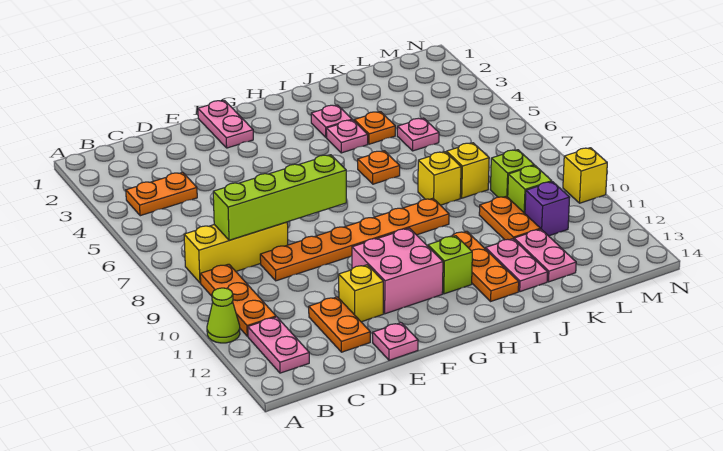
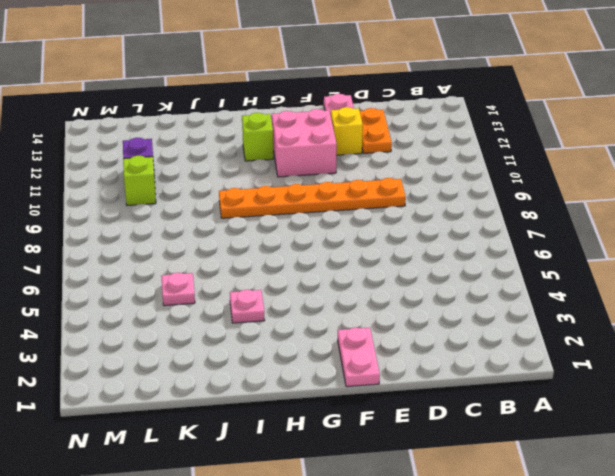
none -> lime cone A11 level 1
none -> orange plate B4:C4 level 1
none -> yellow brick B8:D8 level 1

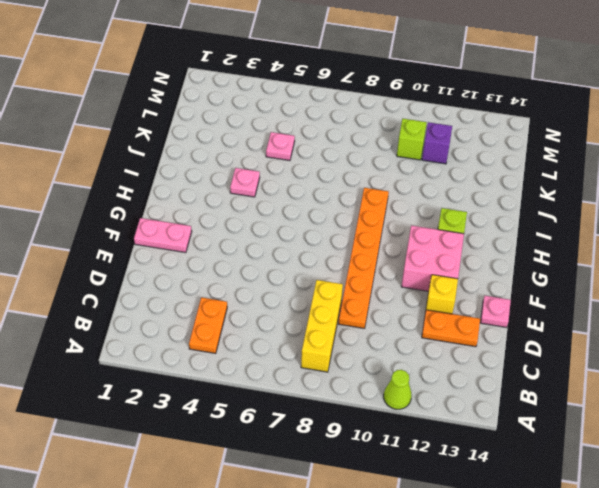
none -> orange plate B9:B11 level 1
none -> pink plate B12:B13 level 1
none -> pink plate I3 level 1

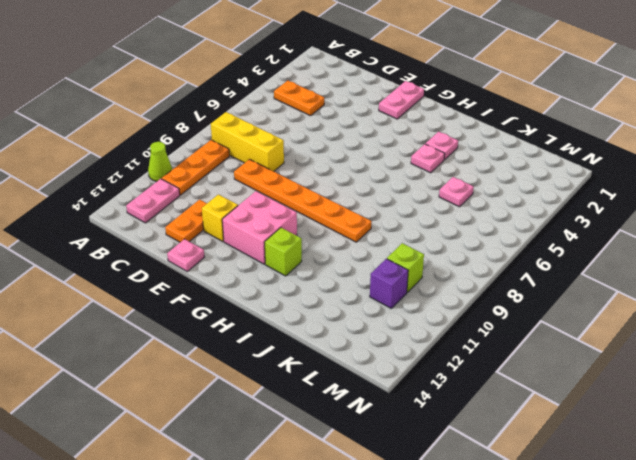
none -> orange plate I6 level 1
none -> orange plate I11:I13 level 1
none -> orange plate J4 level 1

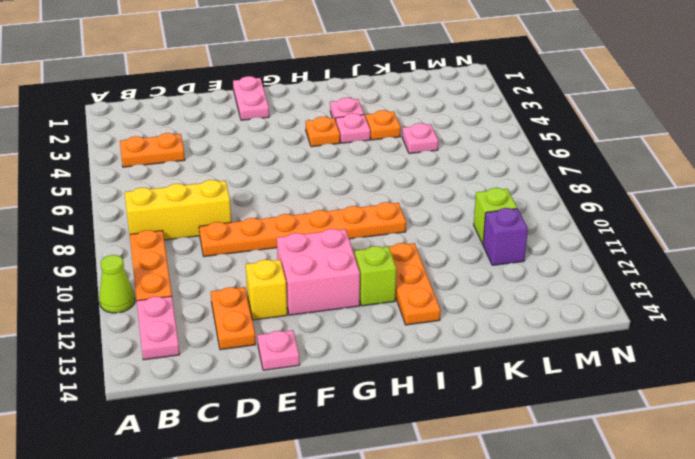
orange plate H4 level 1 -> orange plate I6 level 1
none -> yellow brick J8 level 1
none -> pink plate J12:J13 level 1
none -> yellow brick K8 level 1

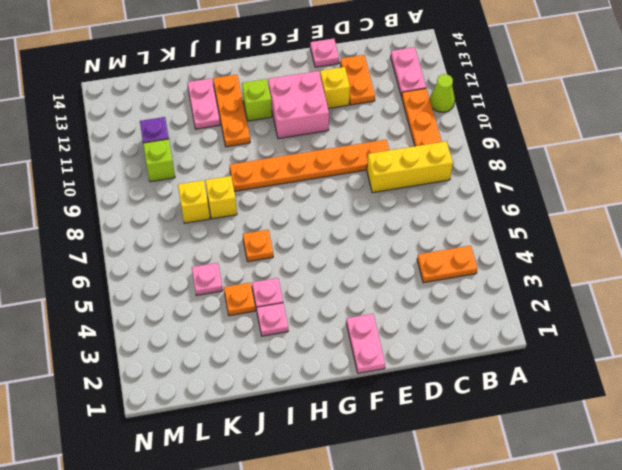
none -> orange plate K10:K11 level 1
none -> pink plate K12:K13 level 1
none -> lime brick L9 level 1

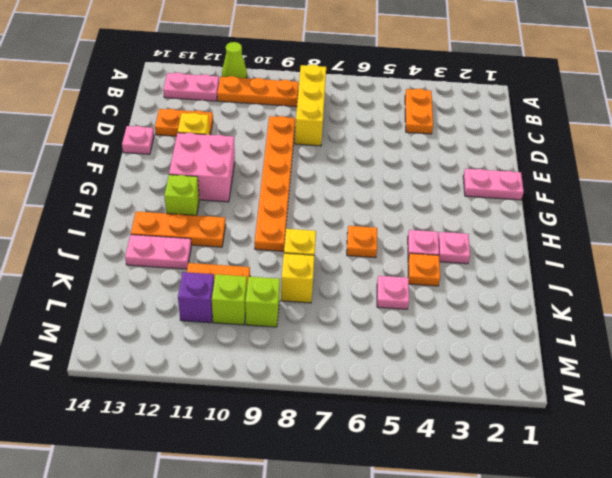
none -> pink plate K12:K13 level 1
none -> yellow brick N10 level 1
none -> lime brick C8:F8 level 2

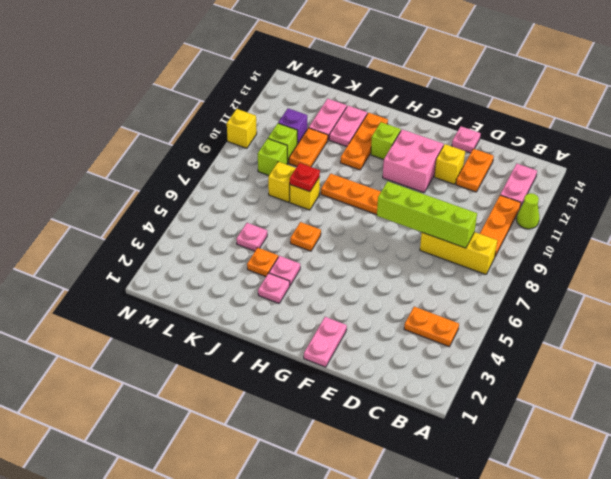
red plate J8 level 2 -> none

